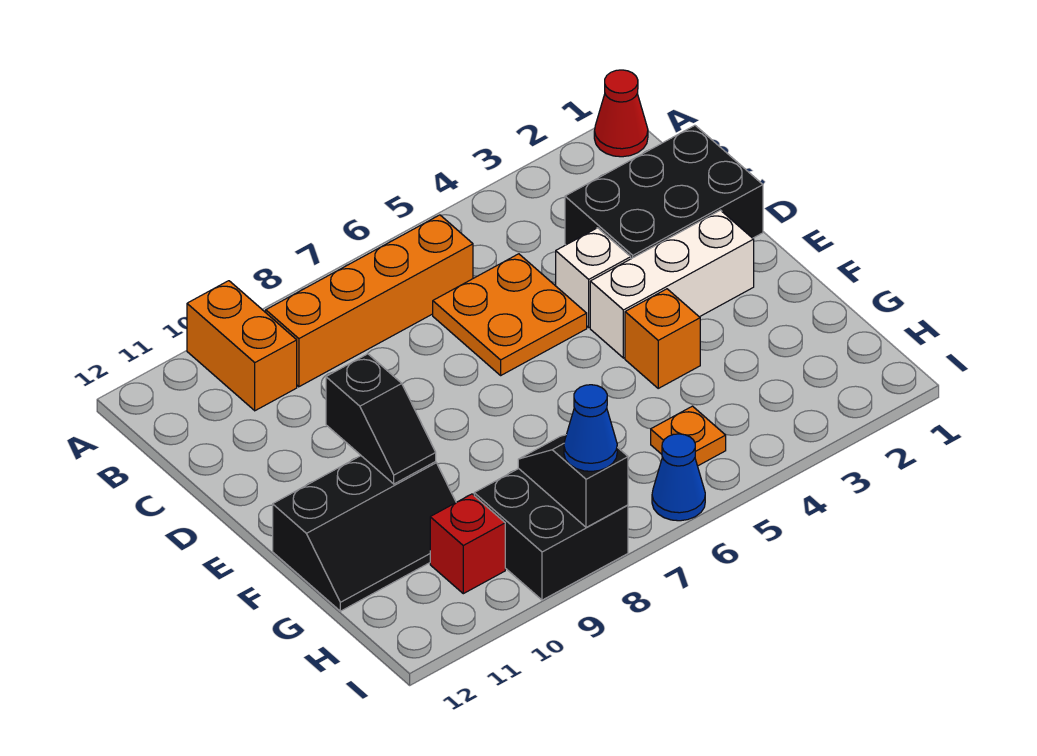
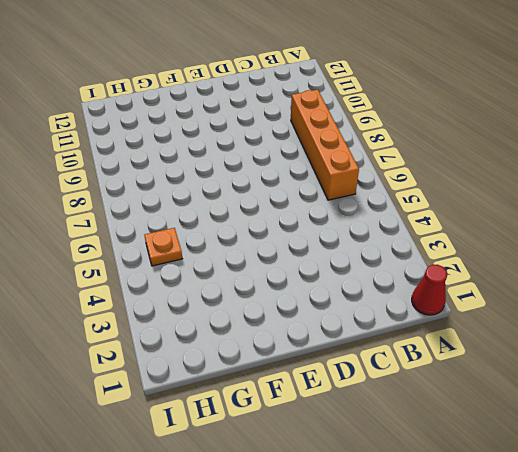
none -> orange brick A10:B10 level 1
none -> black brick C1:D3 level 1
none -> orange plate C5:D6 level 1

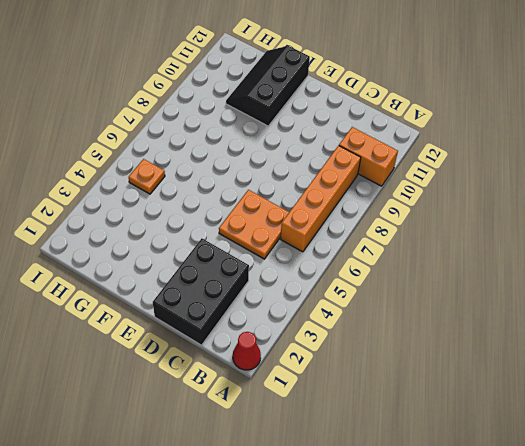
none -> white brick D4 level 1
none -> white brick E2:E4 level 1
none -> orange brick F4 level 1

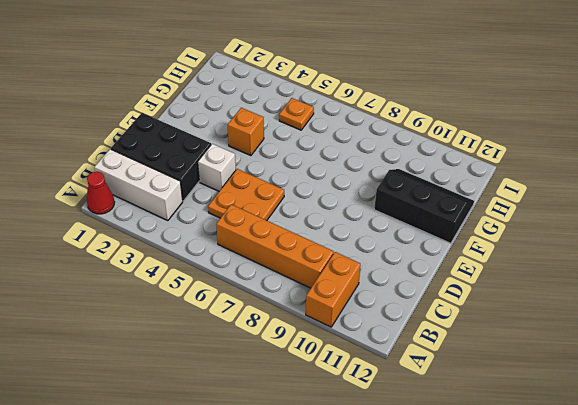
white brick B1:B3 level 1 -> white brick E2:E4 level 1
none -> black brick H8:I9 level 1
none -> red brick H10 level 1
none -> blue cone I6 level 1

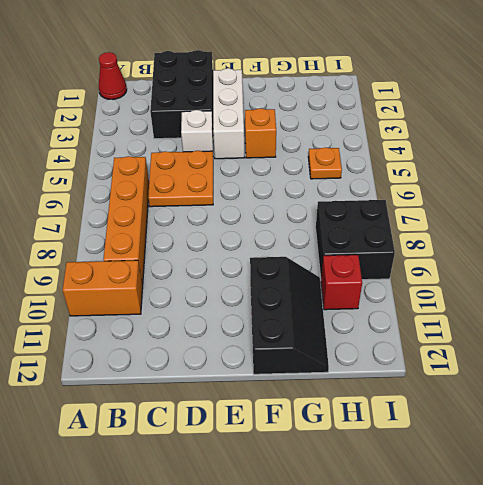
none -> blue cone I6 level 1
none -> black slope E10:F10 level 2 top E
none -> black slope H8:I8 level 2 top I

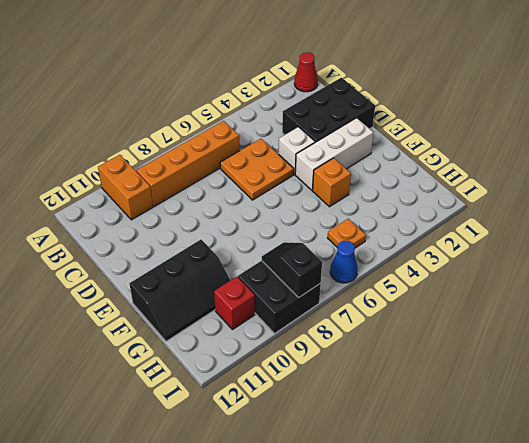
none -> black slope E10:F10 level 2 top E
none -> blue cone I8 level 3

